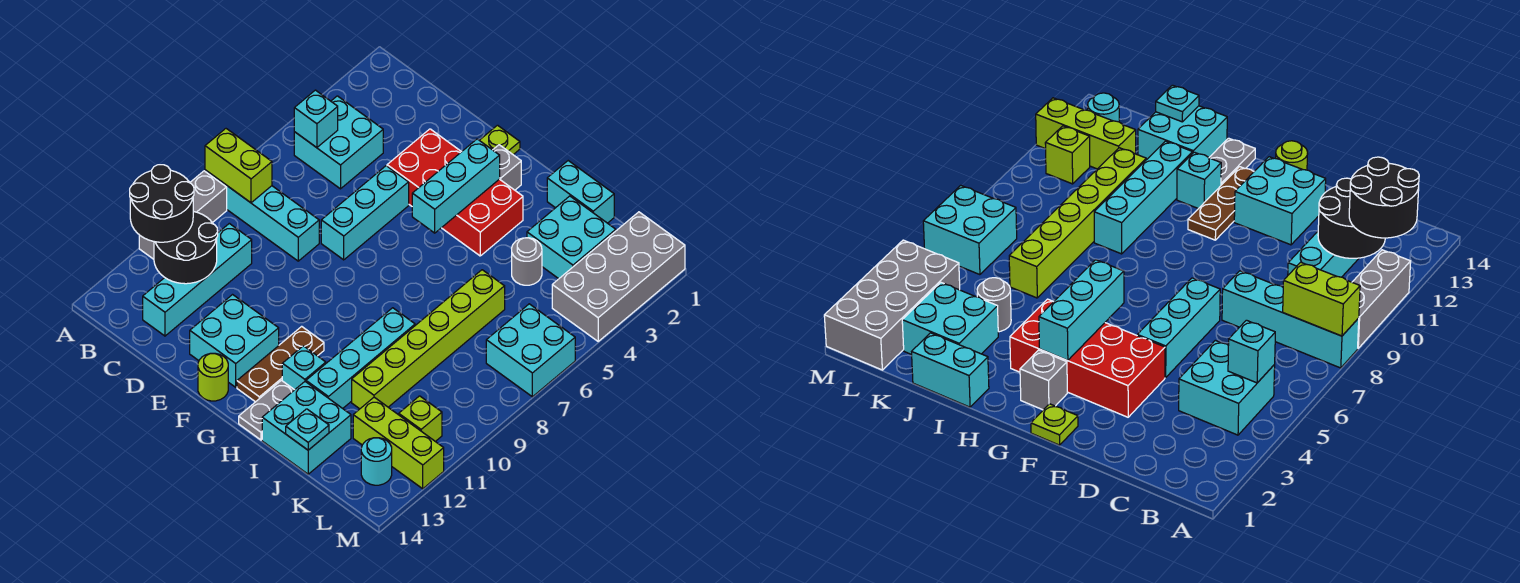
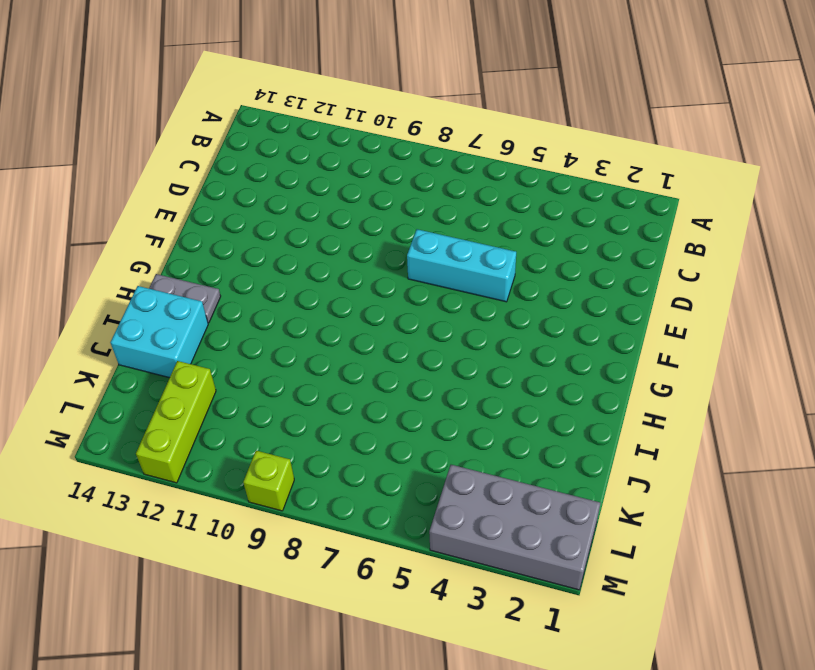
lime brick M9 level 1 -> lime brick L11 level 1
none -> cyan brick A8:D8 level 1
none -> grey brick A9:A11 level 1
none -> cyan brick B4:C5 level 1
none -> cyan brick C10:C13 level 1

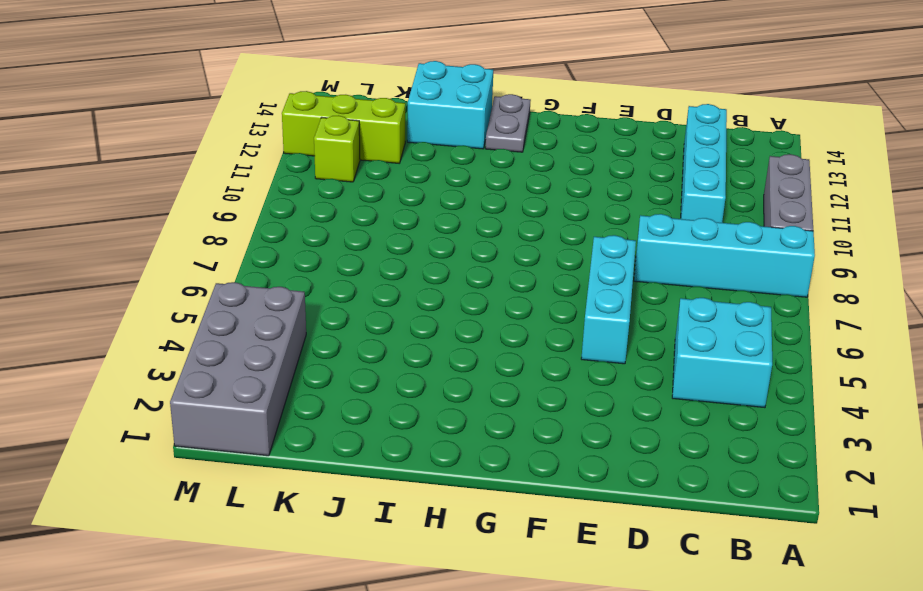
none -> red brick E3:H4 level 1
none -> cyan brick E12:F13 level 1
none -> lime plate F1 level 1
none -> lime round brick F14 level 1

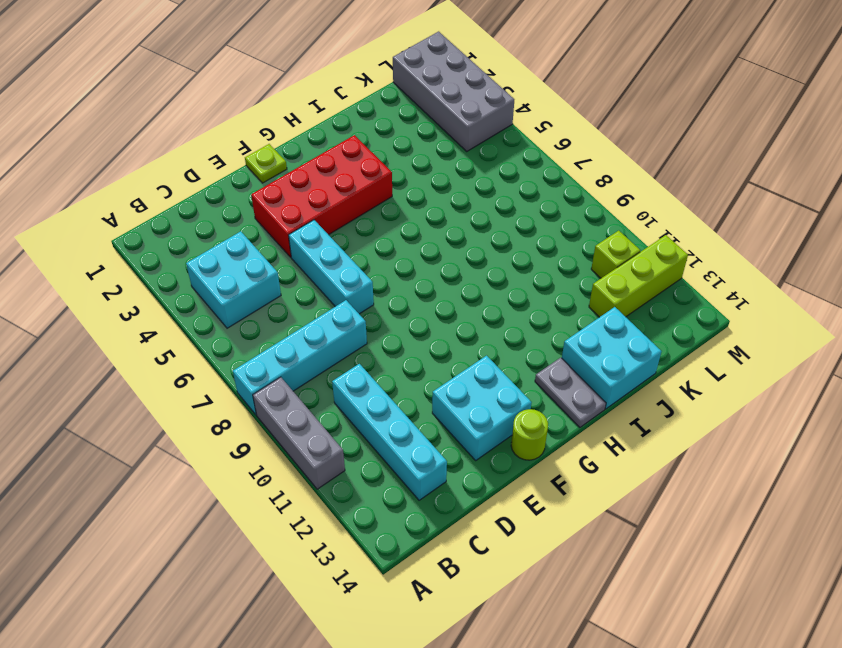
none -> grey brick G2 level 1
none -> brown plate G11:G13 level 1
none -> cyan brick H12 level 1
none -> cyan brick I1:J1 level 1

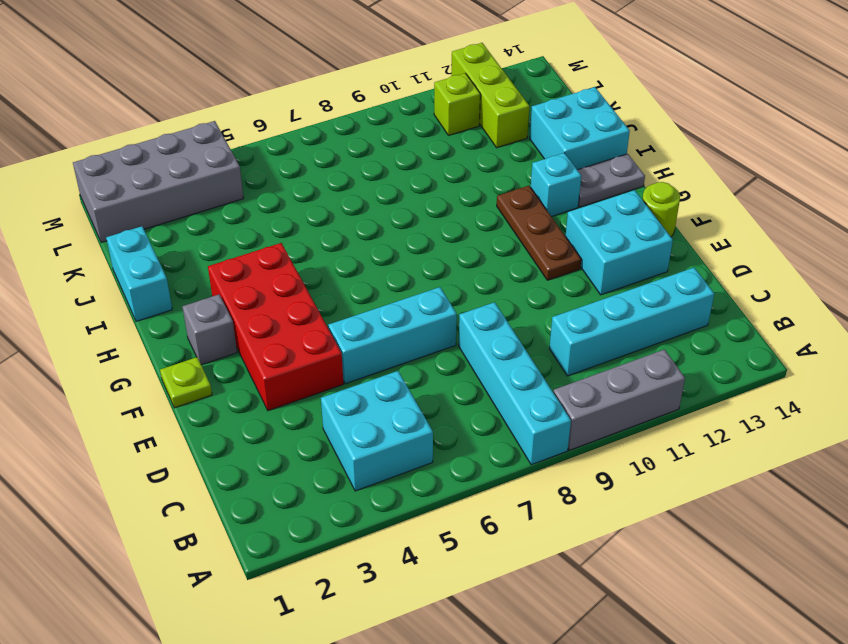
brown plate F11:H11 level 1 -> brown plate G11:G13 level 1
none -> cyan brick I9:I12 level 1
none -> cyan brick J2:K3 level 1
none -> grey round brick J4 level 1
none -> lime brick J6:J11 level 1

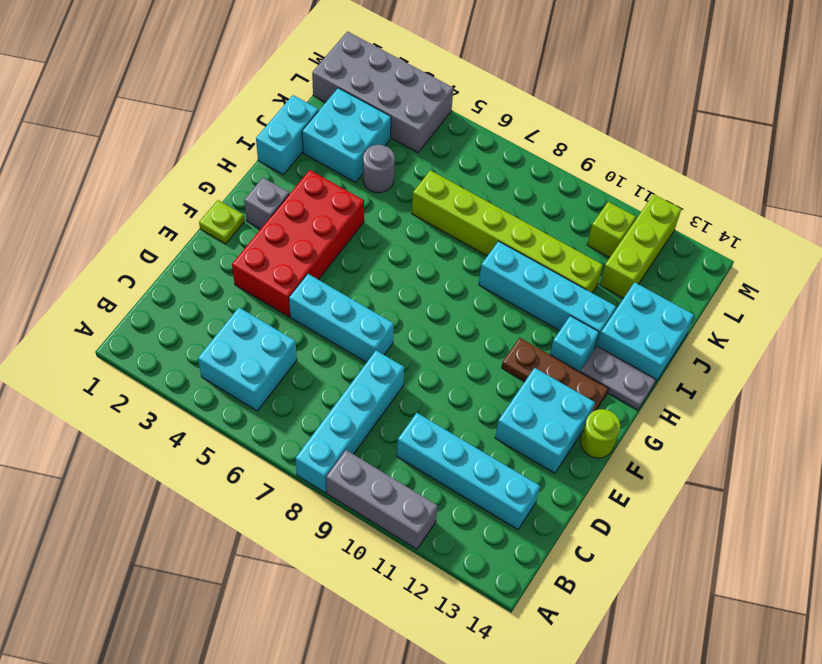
none -> cyan brick L6:M7 level 1
none -> cyan round brick L13 level 1
none -> lime brick A8:B8 level 2
none -> cyan brick B5 level 2

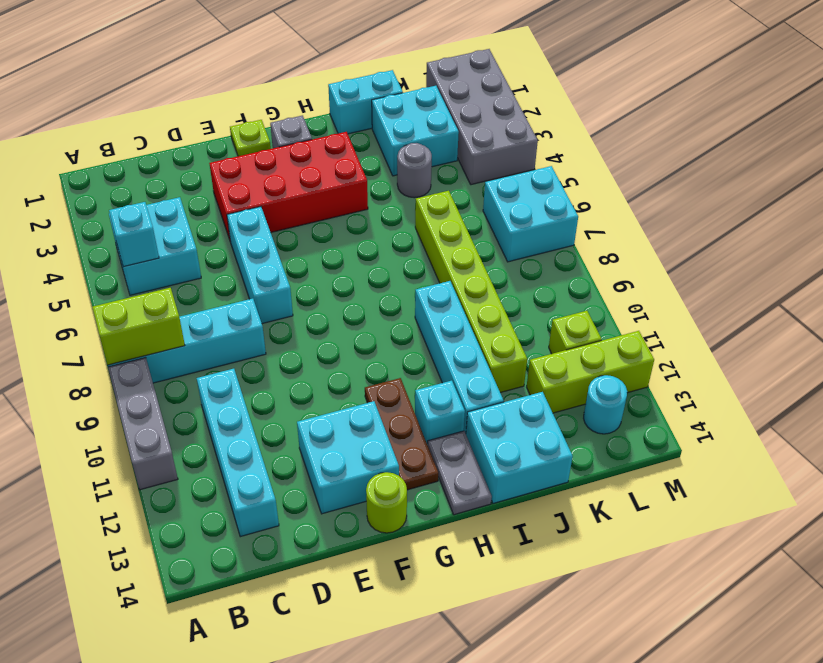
none -> black round brick B11:C12 level 2
none -> cyan brick G3:G5 level 2
none -> cyan plate J14 level 2
none -> black round brick A11:B12 level 3

